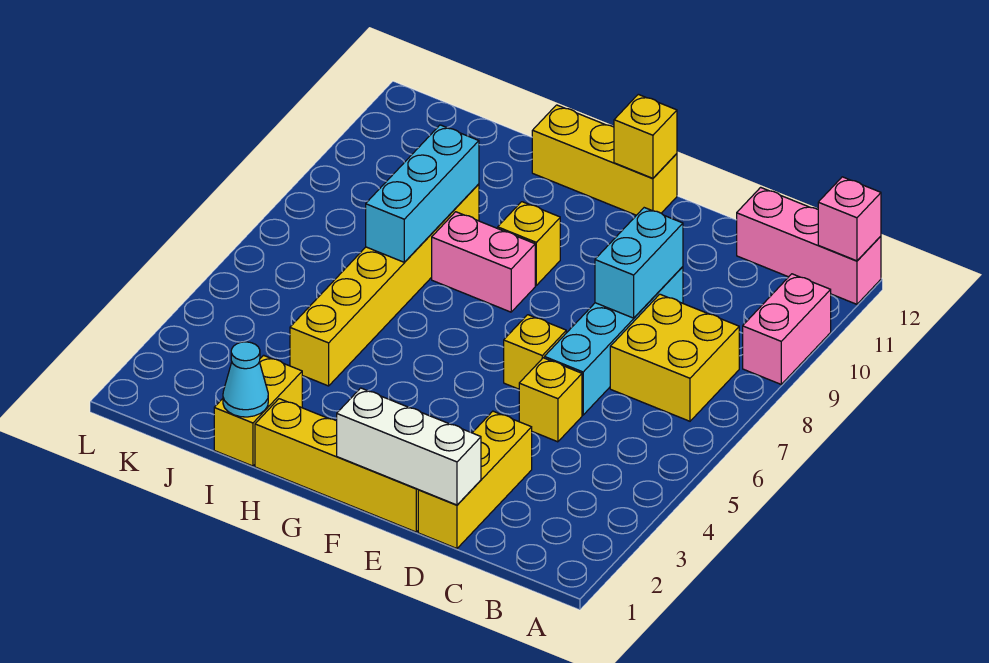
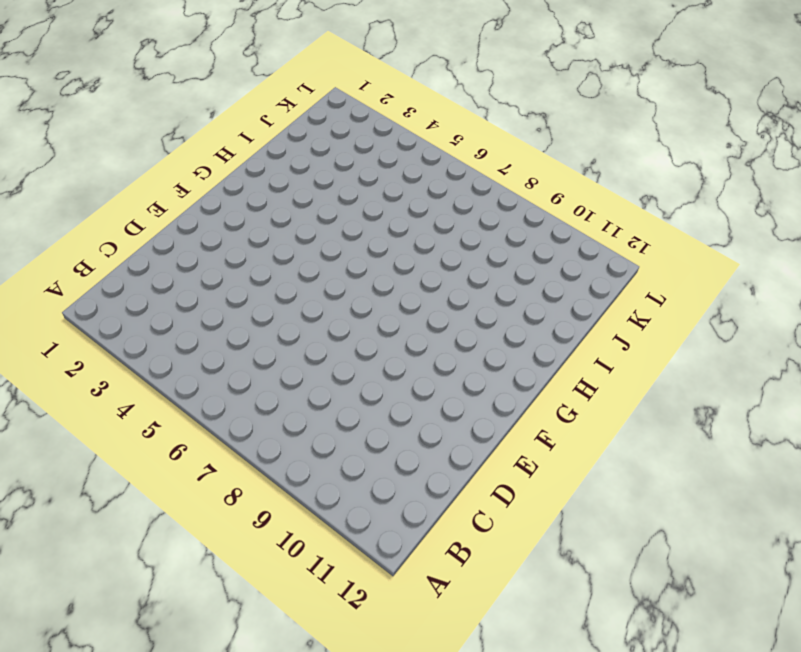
none -> pink brick A9:A10 level 1
none -> pink brick A12:C12 level 1
none -> yellow brick B7:C8 level 1

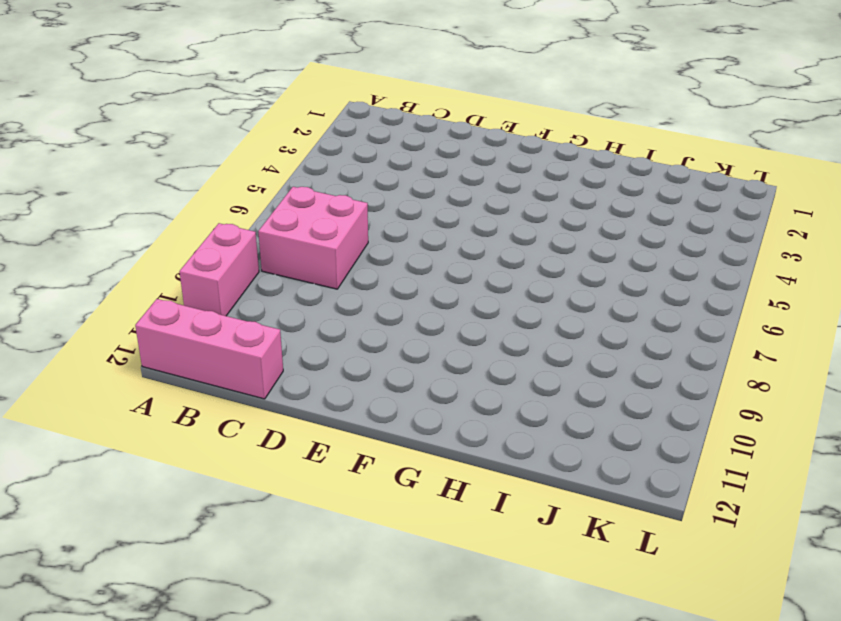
pink brick B7:C8 level 1 -> yellow brick B7:C8 level 1
none -> yellow brick D1:D3 level 1
none -> yellow brick D5 level 1
none -> cyan brick D6:D9 level 1

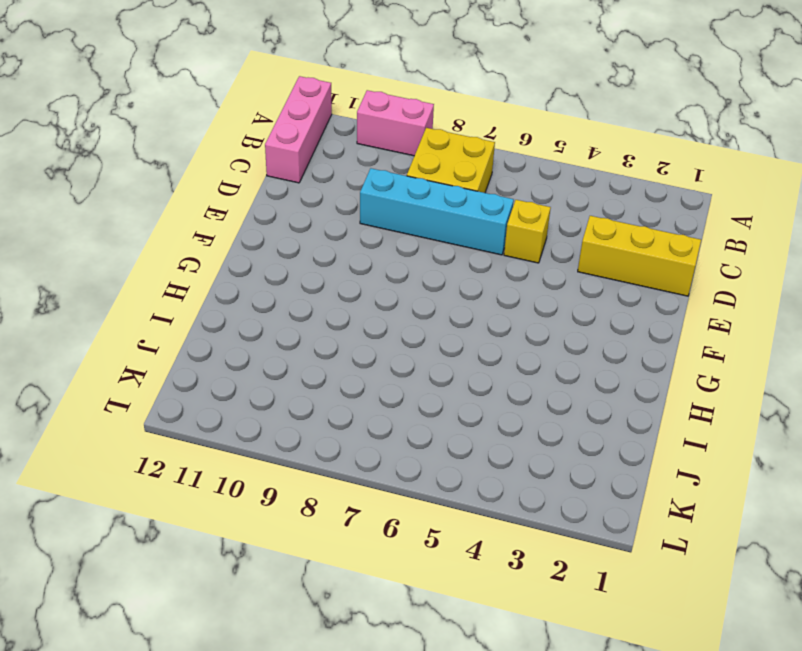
none -> yellow brick E1:H1 level 1
none -> yellow brick E6 level 1
none -> yellow brick F12:H12 level 1

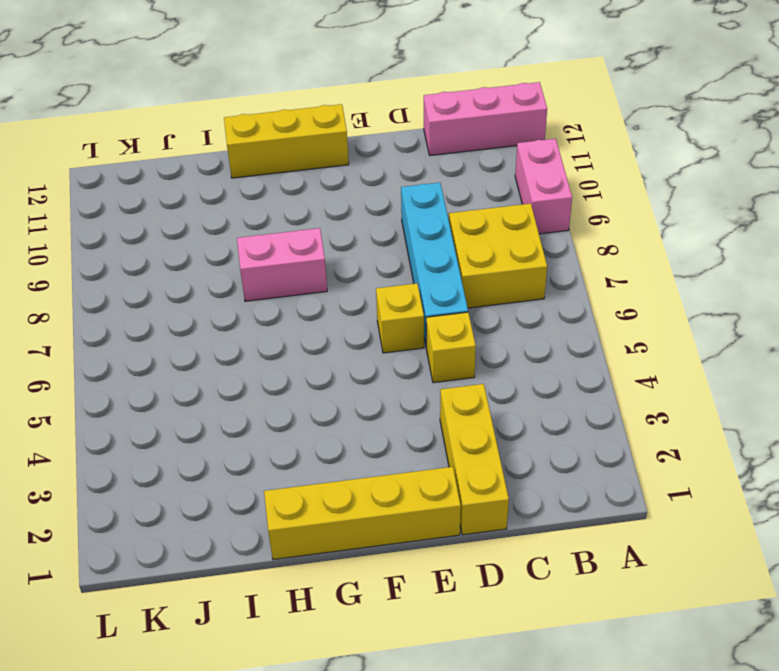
none -> yellow brick G9 level 1
none -> yellow brick I1:I2 level 1
none -> yellow brick I4:I9 level 1

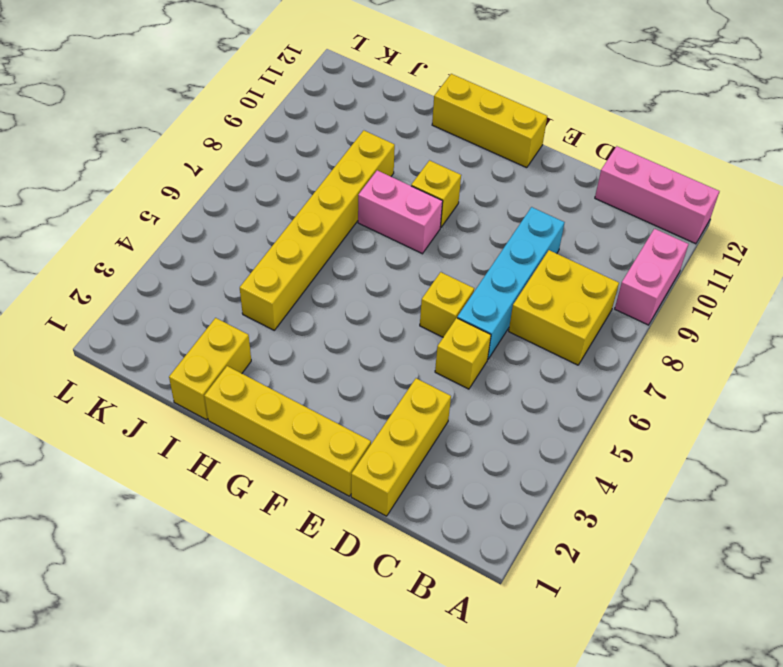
none -> pink brick A12 level 2
none -> white brick D1:F1 level 2
none -> cyan brick D8:D9 level 2

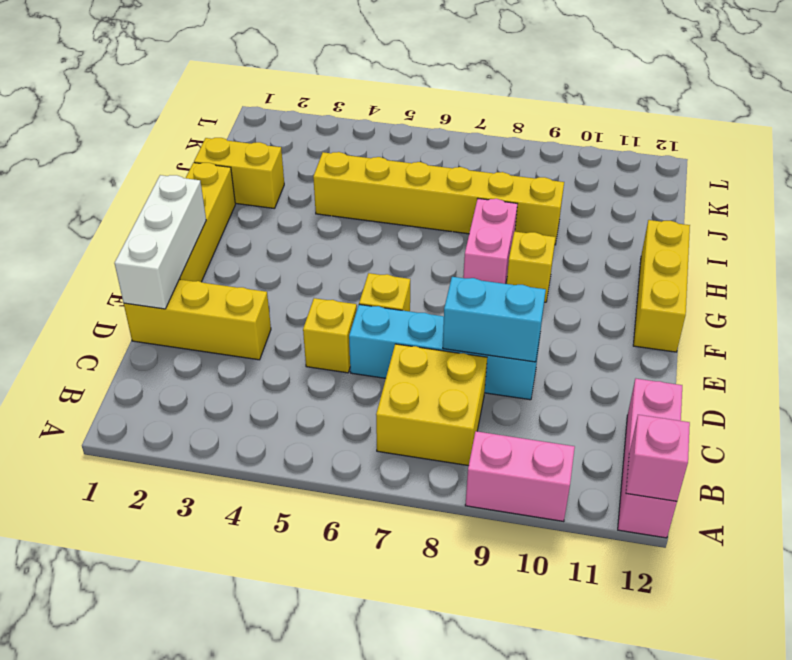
none -> yellow brick F12 level 2
none -> cyan cone I1 level 2
none -> cyan brick I7:I9 level 2

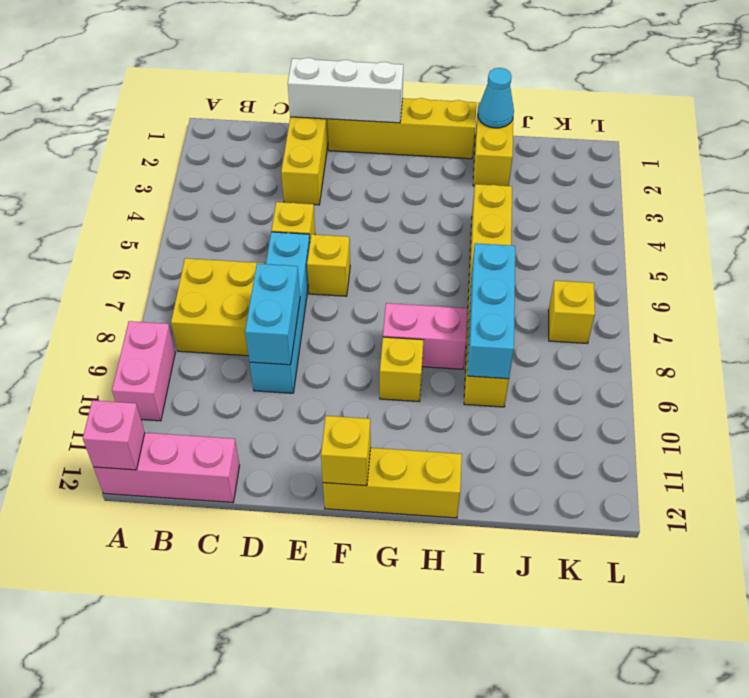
yellow brick K7 level 1 -> none

